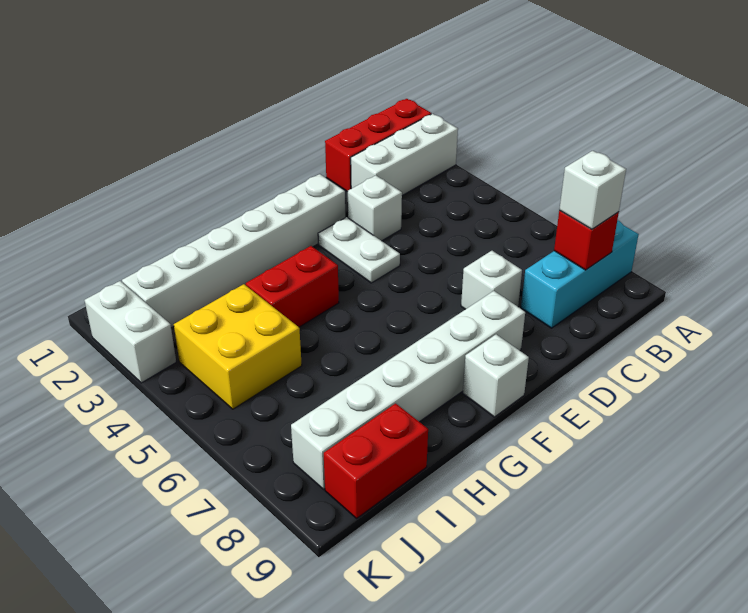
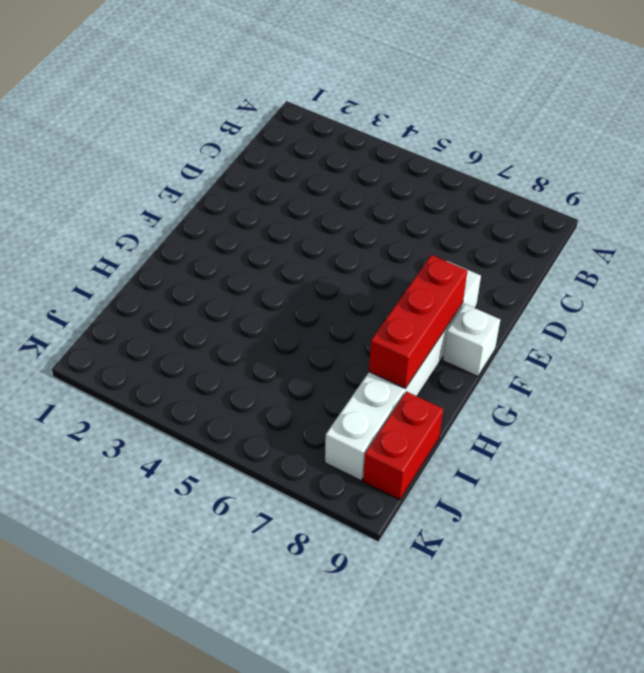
red brick F8:H8 level 2 -> red brick A1:C1 level 1
none -> white brick A2:C2 level 1
none -> cyan brick A8:C8 level 1
none -> white brick D3 level 1

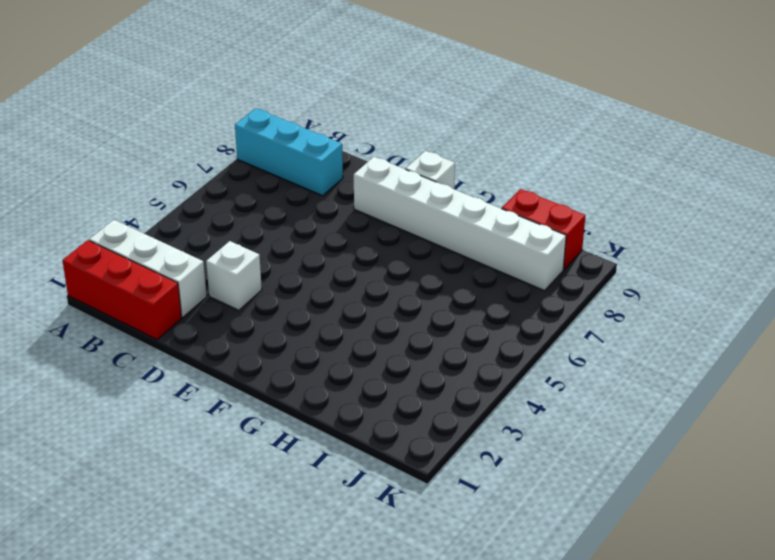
none -> white brick D7 level 1
none -> white brick E2:J2 level 1
none -> white plate E3:E4 level 1

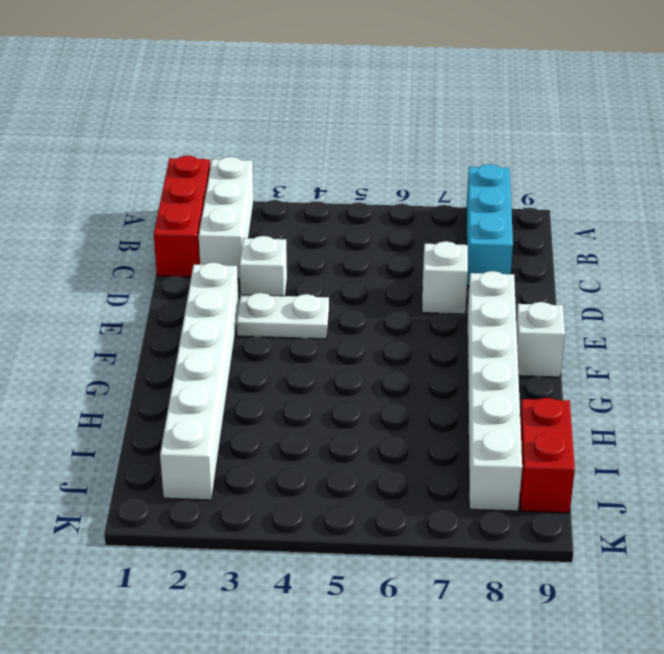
none -> red brick G4:H4 level 1
none -> yellow brick I4:J5 level 1
none -> white brick K2:K3 level 1

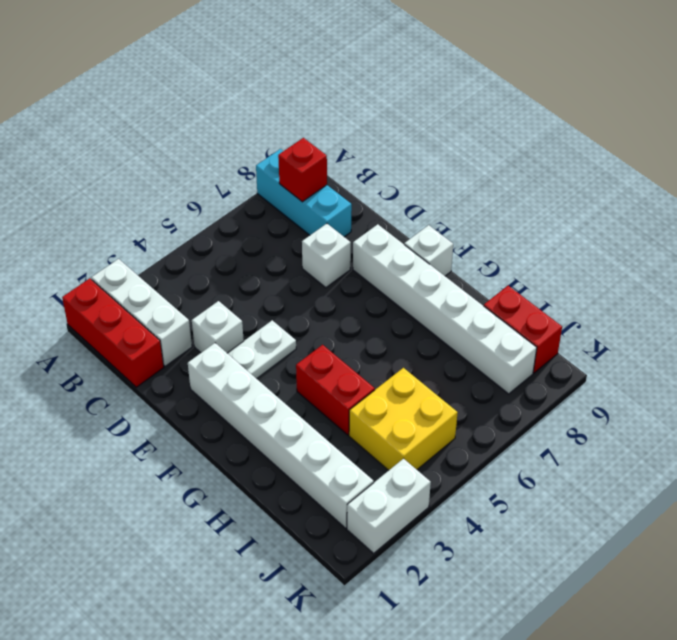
none -> white brick B8 level 3

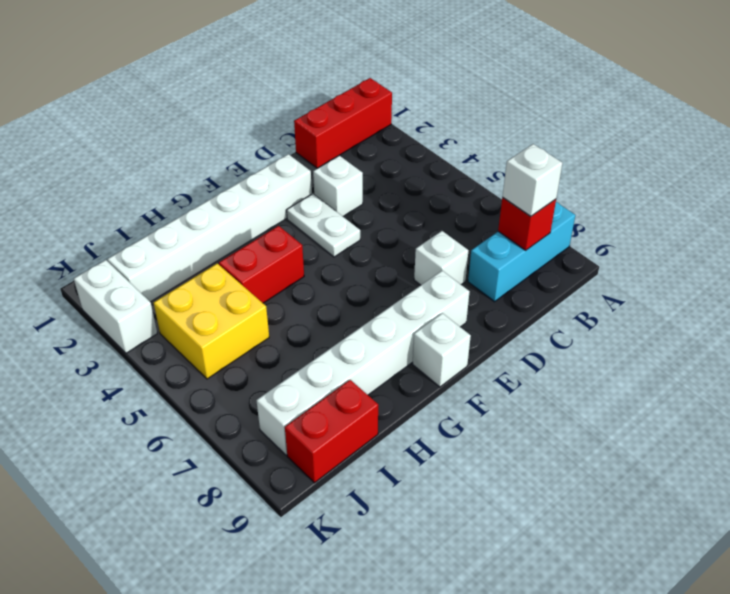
none -> white brick A2:C2 level 1

